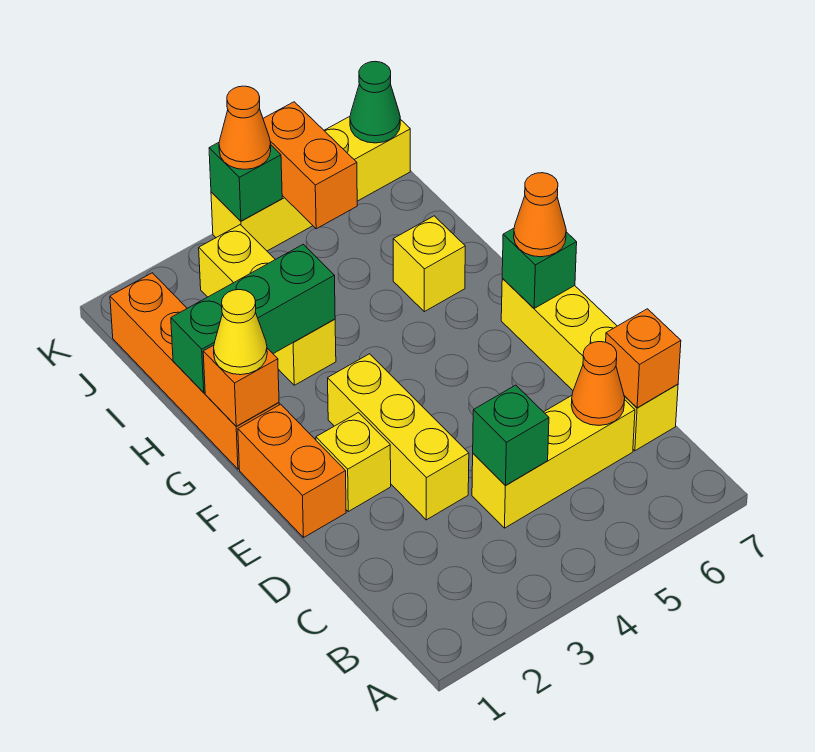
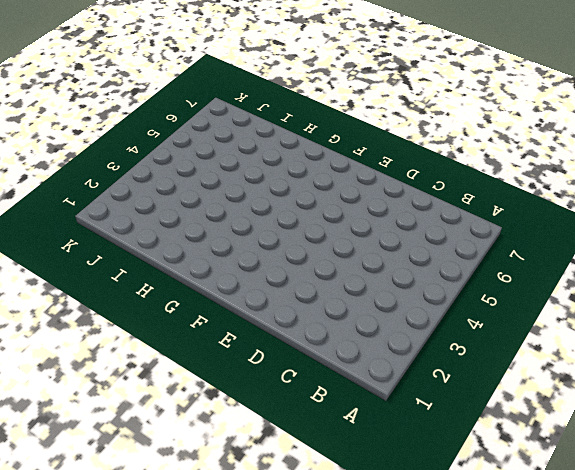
none -> yellow brick C4:C6 level 1
none -> yellow brick C7:F7 level 1
none -> yellow brick D3:F3 level 1

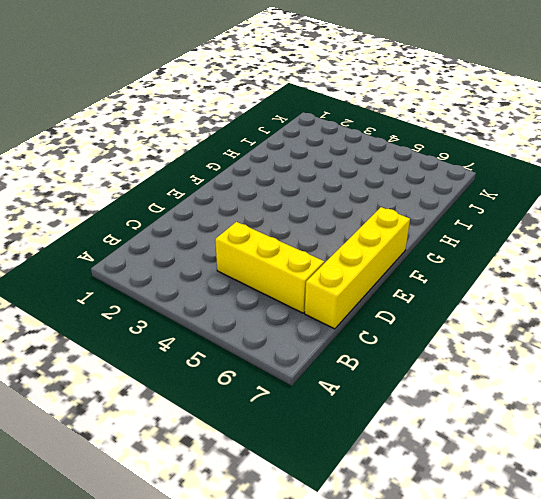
none -> yellow brick D3:F3 level 1
none -> orange brick E1:F1 level 1
none -> yellow brick E2 level 1

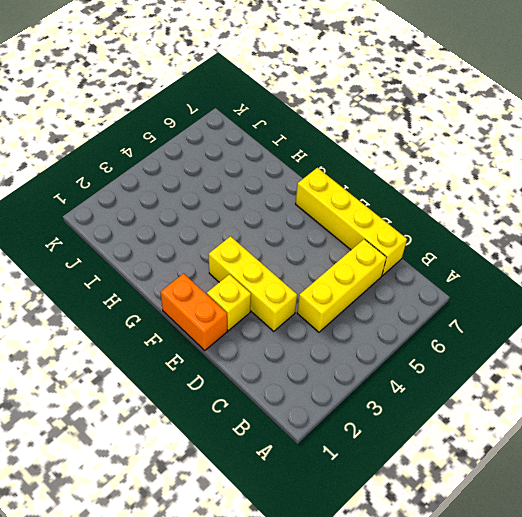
none -> orange brick G1:J1 level 1
none -> yellow brick H3:J3 level 1
none -> yellow brick H6 level 1

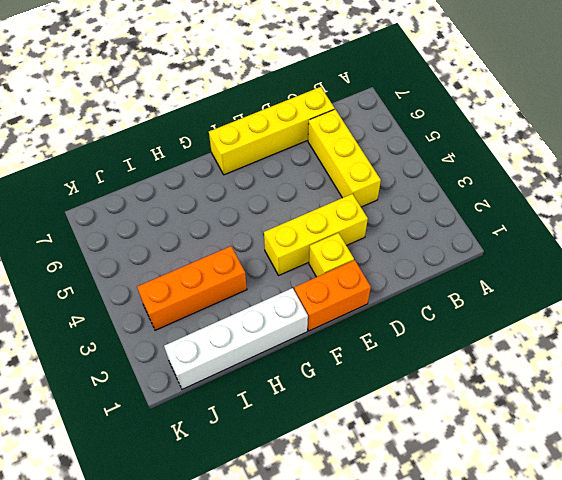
white brick G1:J1 level 1 -> orange brick G1:J1 level 1
orange brick H3:J3 level 1 -> yellow brick H3:J3 level 1
none -> yellow brick H6 level 1
none -> yellow brick K4:K7 level 1
none -> green brick C4 level 2

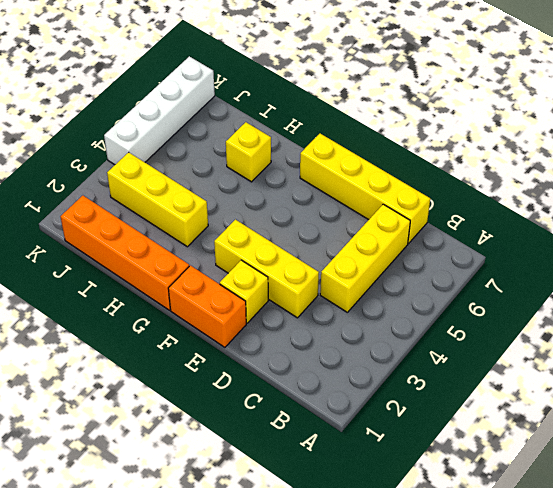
white brick K4:K7 level 1 -> yellow brick K4:K7 level 1
none -> green brick C4 level 2
none -> orange cone C6 level 2
none -> orange brick C7 level 2

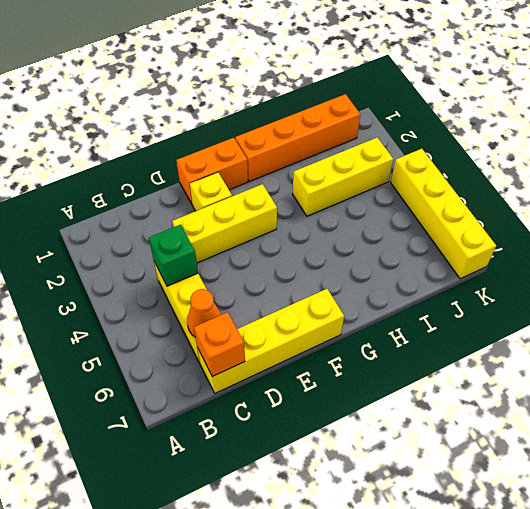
none -> yellow brick H6 level 1
none -> green brick F7 level 2
none -> orange brick G1 level 2

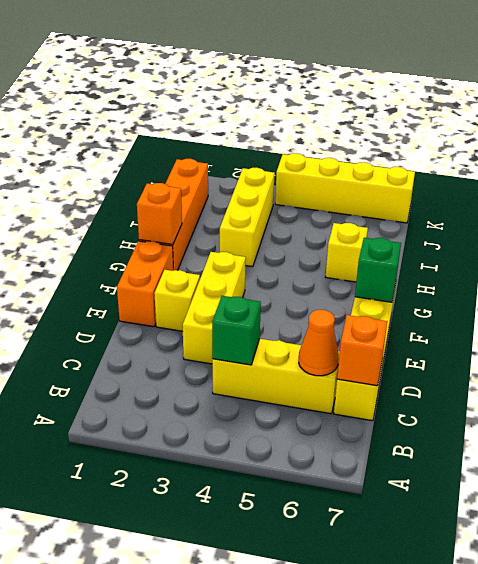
none -> green brick H1:H3 level 2
none -> orange brick J5:K5 level 2
none -> green brick K4 level 2

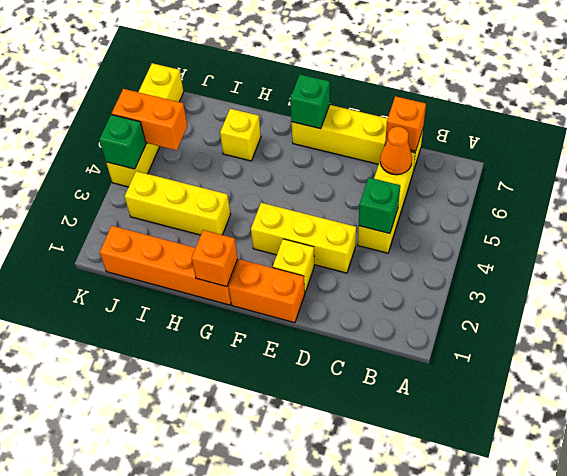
none -> green brick H1:H3 level 2
none -> green cone K7 level 2
none -> orange cone F7 level 3

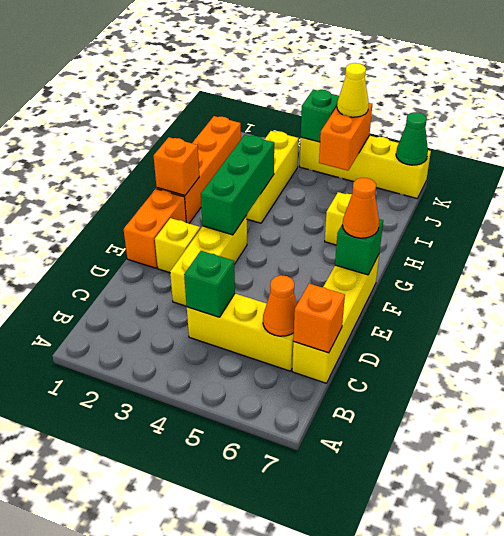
green brick F3:H3 level 2 -> green brick H1:H3 level 2
yellow cone K5 level 3 -> yellow cone G1 level 3
none -> orange cone K4 level 3

